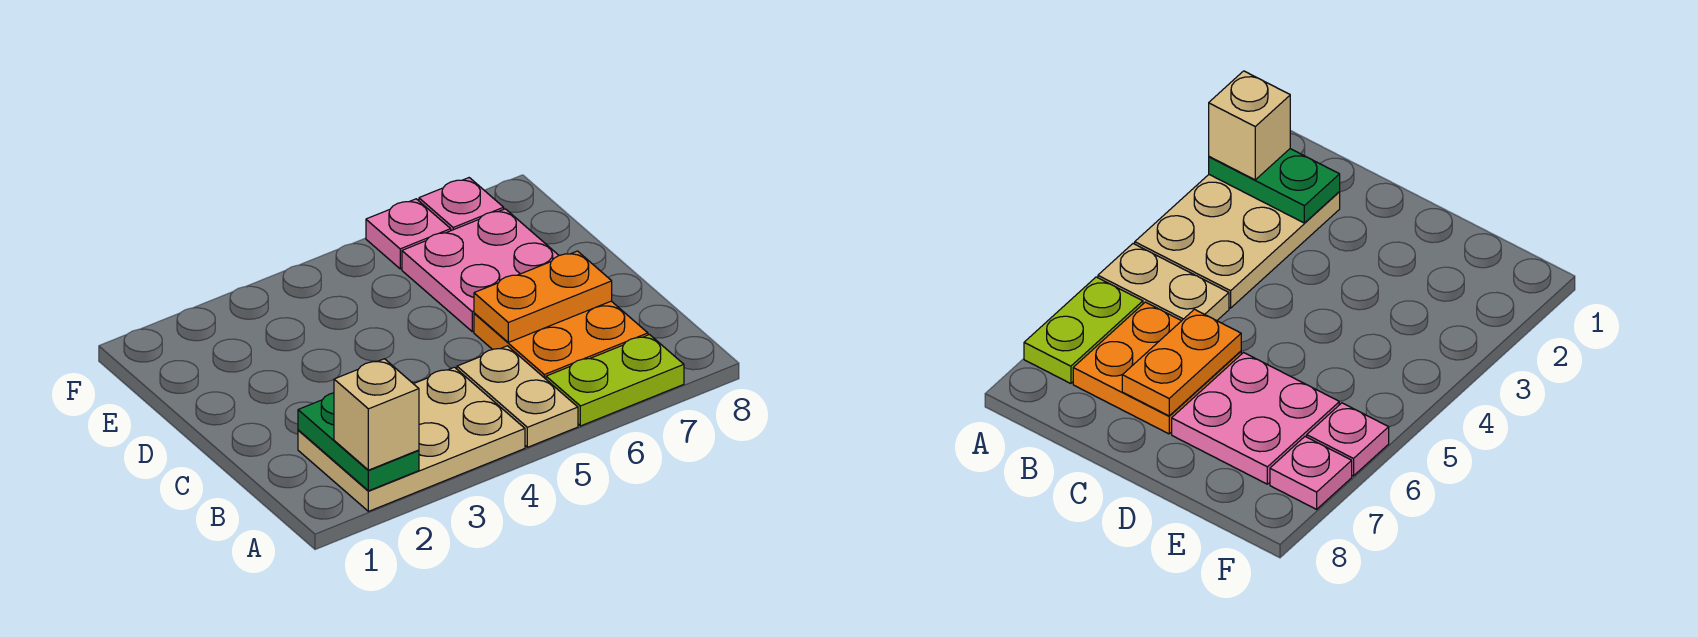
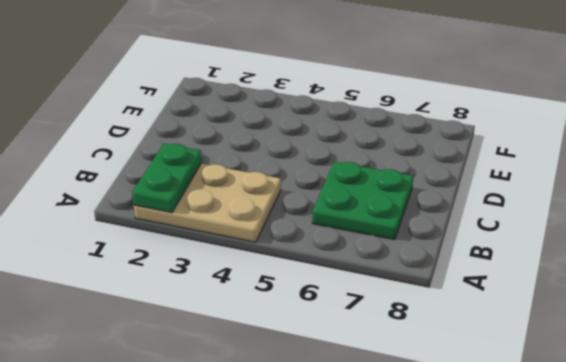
green plate B6:C7 level 1 -> orange plate B6:C7 level 1
none -> tan plate A5:B5 level 1
none -> lime plate A6:A7 level 1

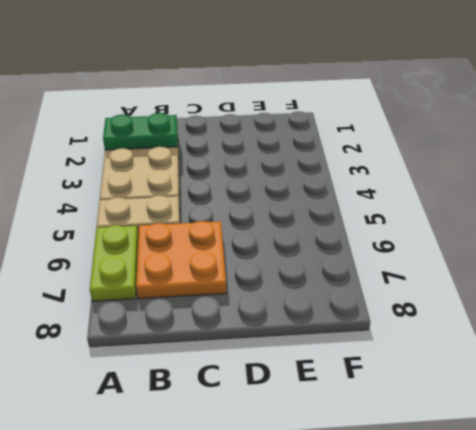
none -> pink plate D6:E7 level 1
none -> pink plate F6 level 1

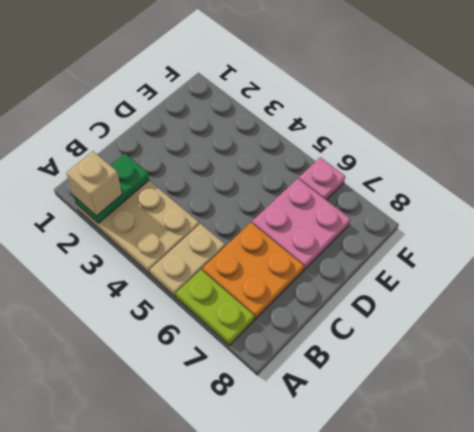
none -> pink plate F7 level 1
none -> orange plate C6:C7 level 2

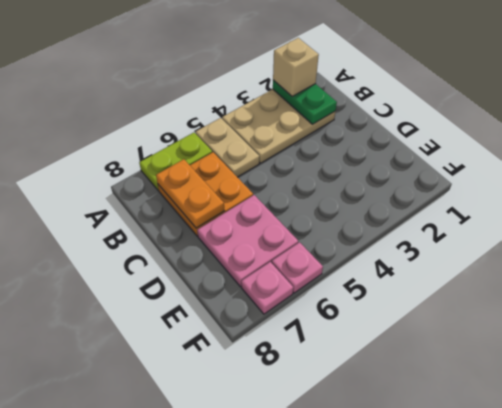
orange plate B7:C7 level 2 -> orange plate C6:C7 level 2

